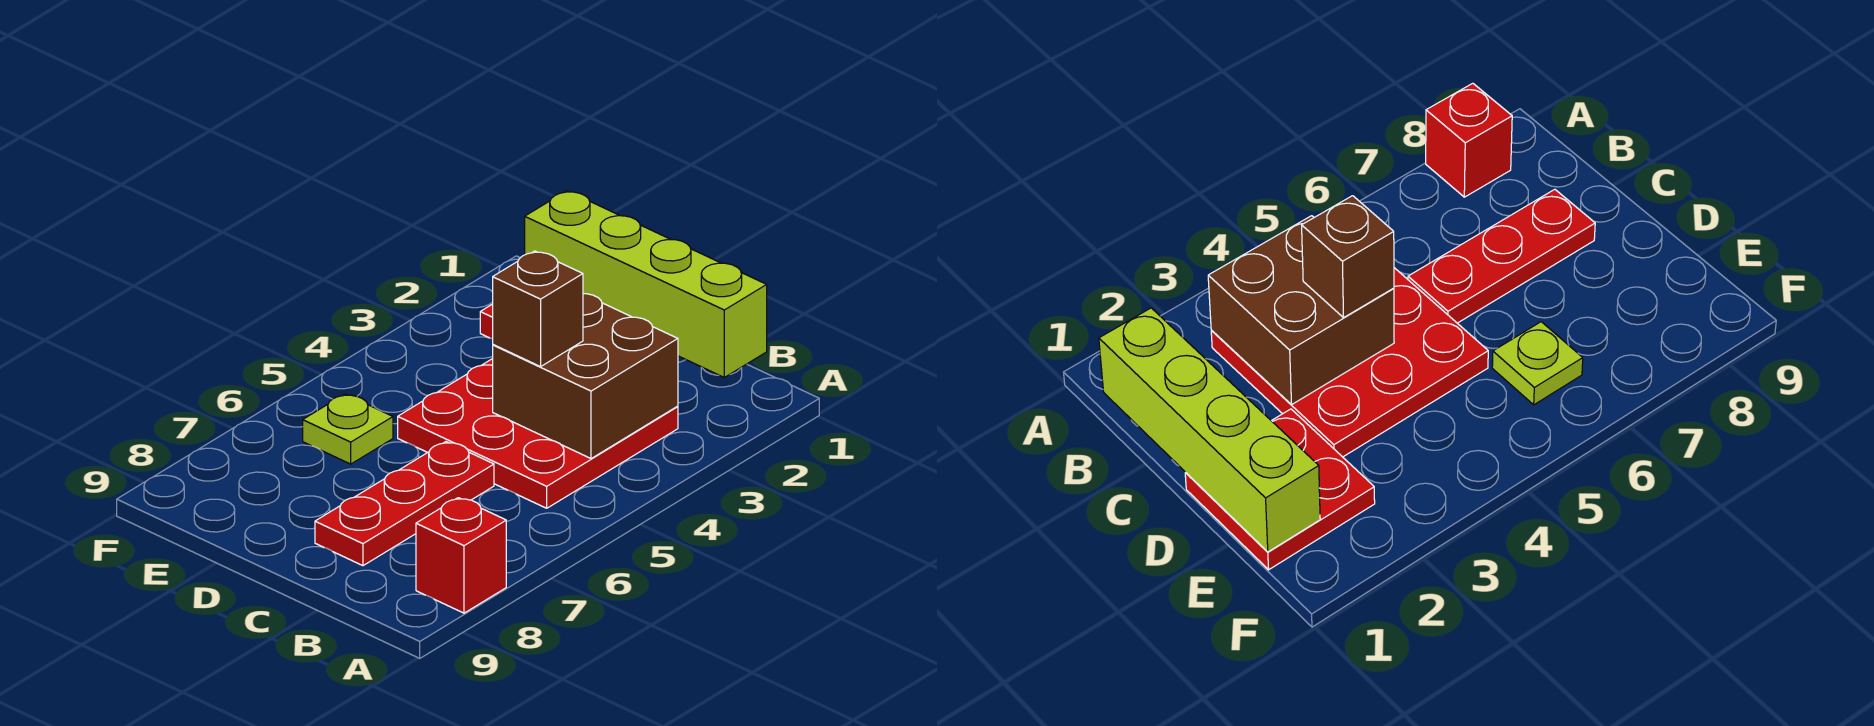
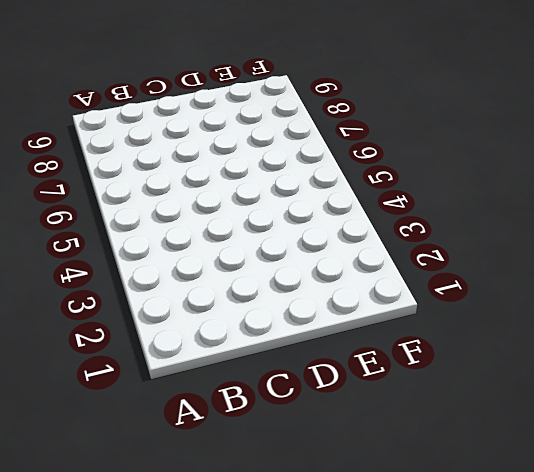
none -> red brick A8 level 1
none -> red plate B3:D5 level 1

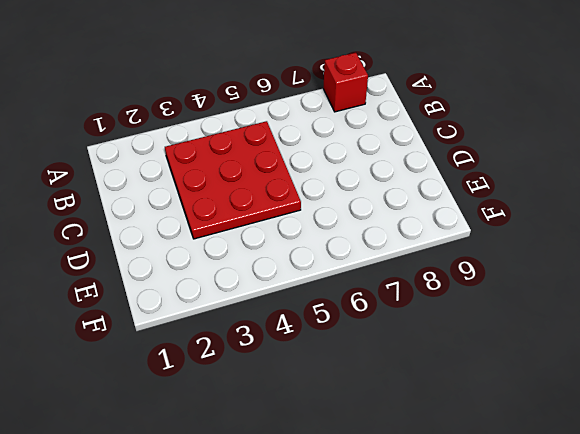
none -> red plate C6:C8 level 1
none -> red plate D1:E2 level 1

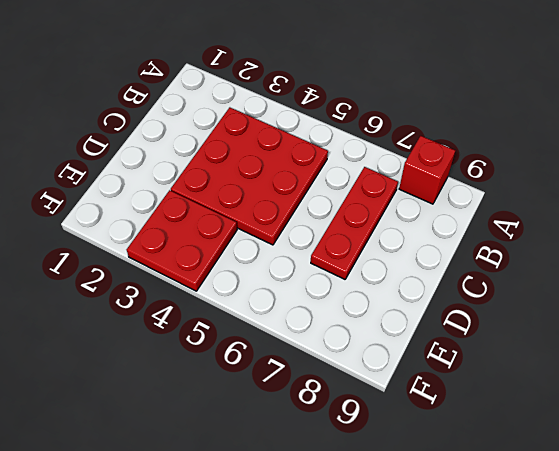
red plate B7:D7 level 1 -> red plate C6:C8 level 1
red plate E3:F4 level 1 -> red plate D1:E2 level 1
none -> lime plate E6 level 1
none -> lime brick B1:E1 level 2

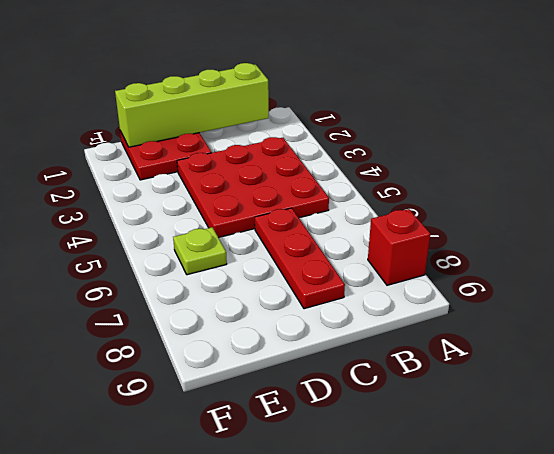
none -> brown brick B3:C4 level 2
none -> brown brick C4 level 3

